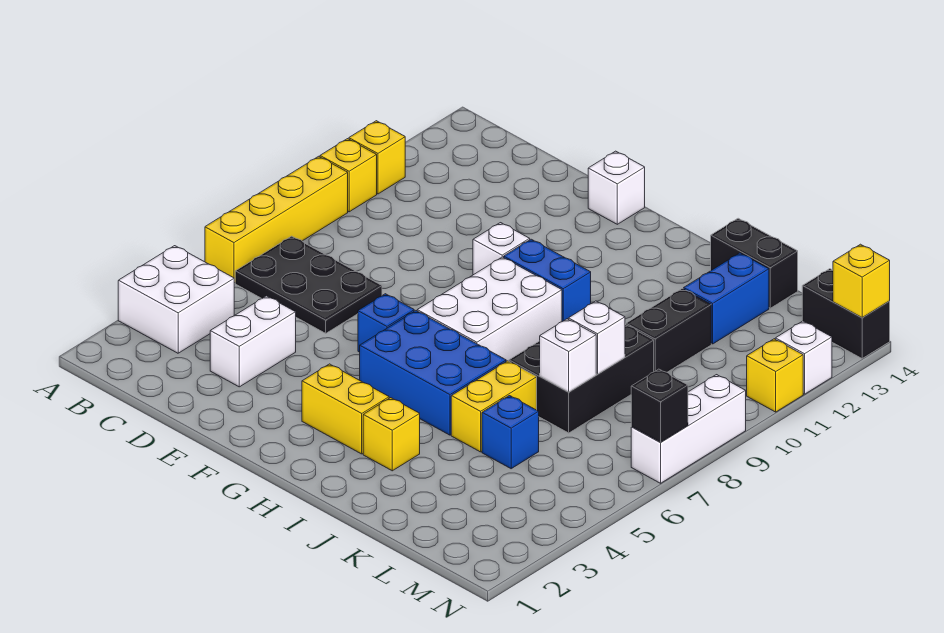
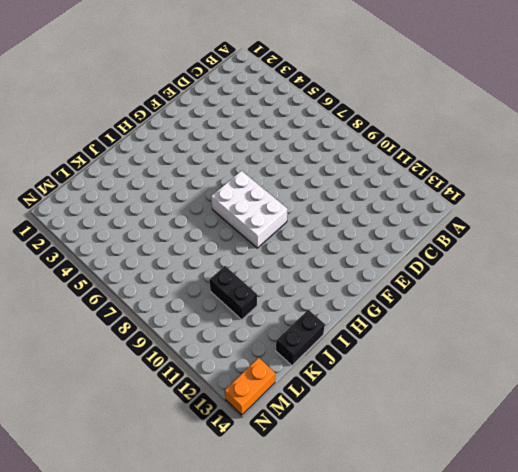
orange brick M14:N14 level 1 -> black brick M14:N14 level 1
none -> white brick A3:B4 level 1
none -> yellow brick A6:A9 level 1
none -> yellow brick A10 level 1

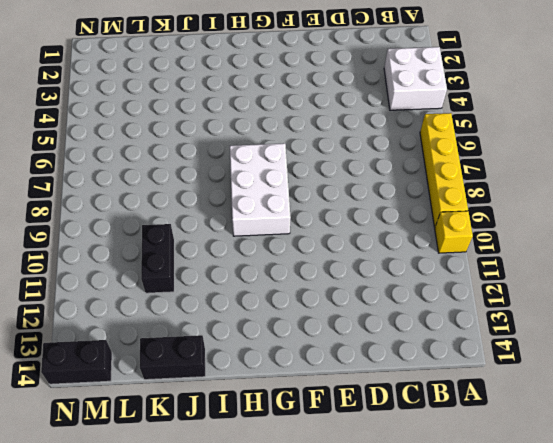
none -> yellow brick A11 level 1
none -> black plate B6:D7 level 1
none -> white brick D3:D4 level 1

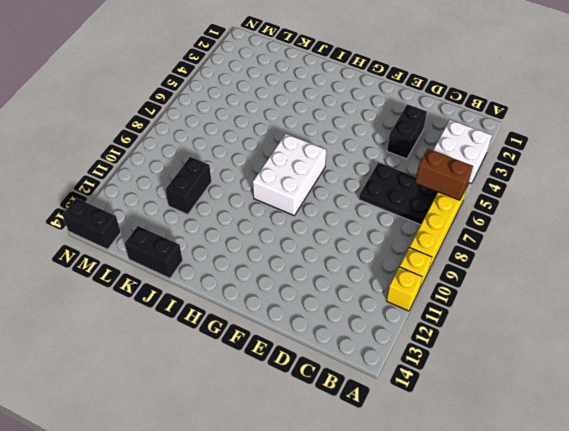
brown brick A6:B6 level 2 -> none
black brick D3:D4 level 1 -> white brick D3:D4 level 1
none -> blue brick F6 level 1
none -> white brick F10 level 1
none -> white brick F14 level 1

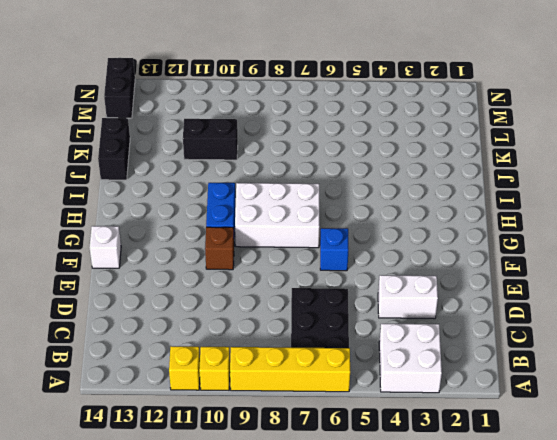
brown brick F10 level 1 -> white brick F10 level 1
none -> yellow brick G3:H3 level 1
none -> blue brick G5:I6 level 1
none -> yellow brick I3 level 1

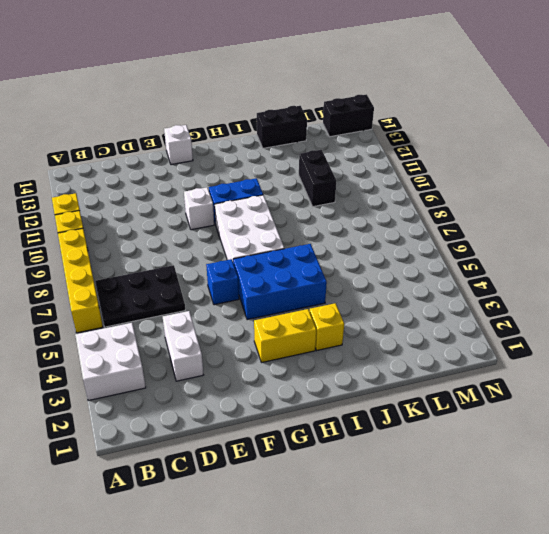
none -> yellow brick J5:J6 level 1
none -> black brick J7:K9 level 1
none -> blue brick K5 level 1

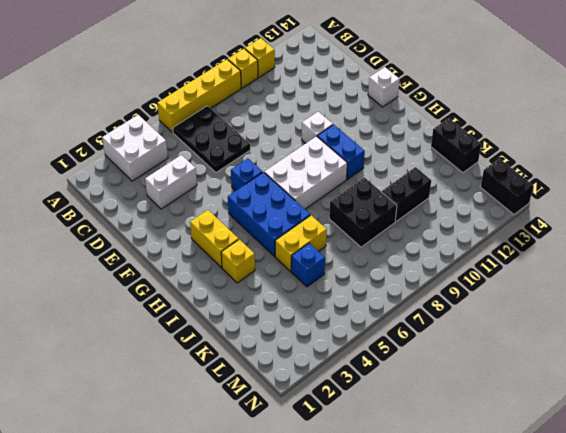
black brick J8:K9 level 1 -> black brick J7:K9 level 1
none -> blue brick K12:K13 level 1
none -> white brick N7:N9 level 1
none -> yellow brick N11 level 1

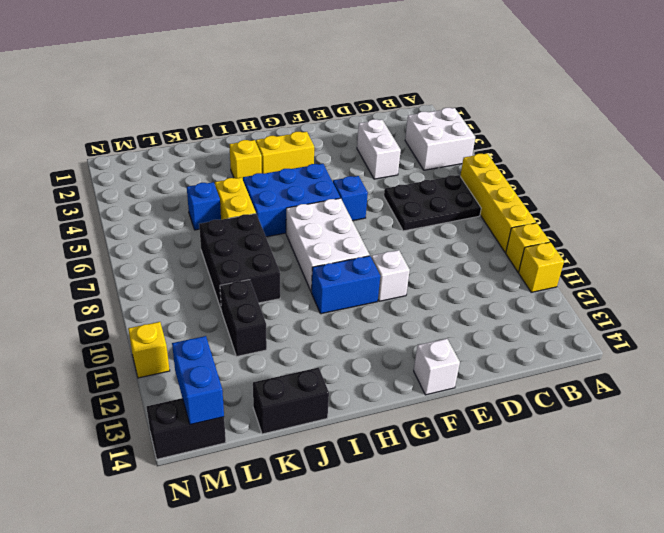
blue brick M13:M14 level 2 -> blue brick K12:K13 level 1
none -> white brick N7:N9 level 1
none -> white brick N12 level 1
none -> white brick K7 level 2

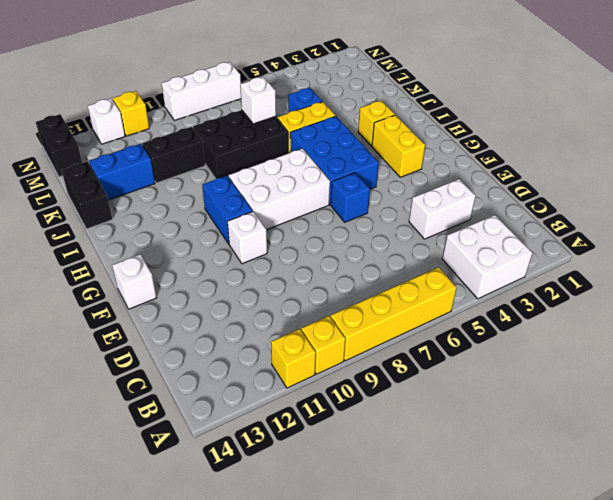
none -> black plate B6:D7 level 1
none -> white brick K8 level 2
none -> black brick N7 level 2

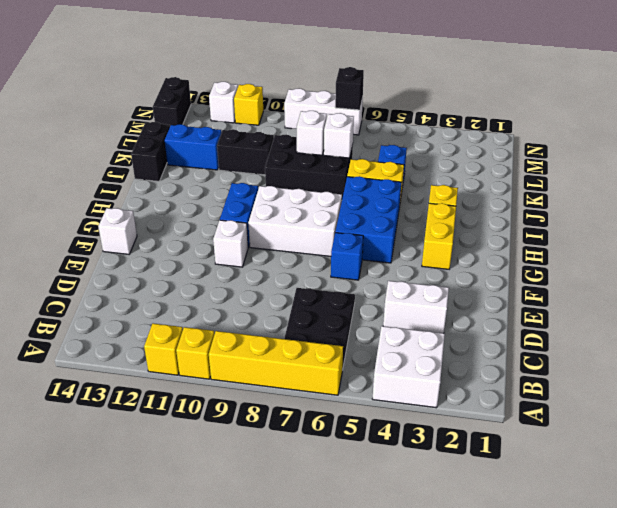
none -> yellow brick N14 level 2

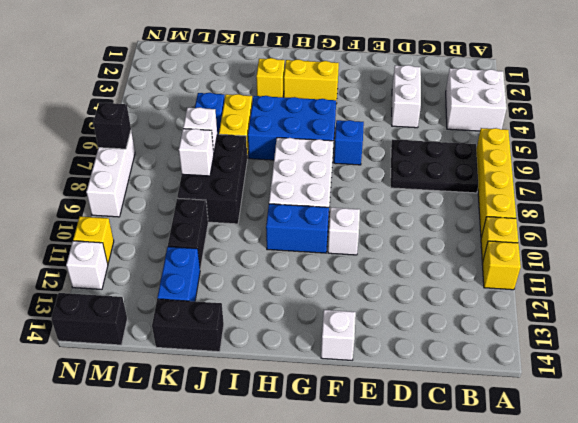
none -> yellow brick N14 level 2

